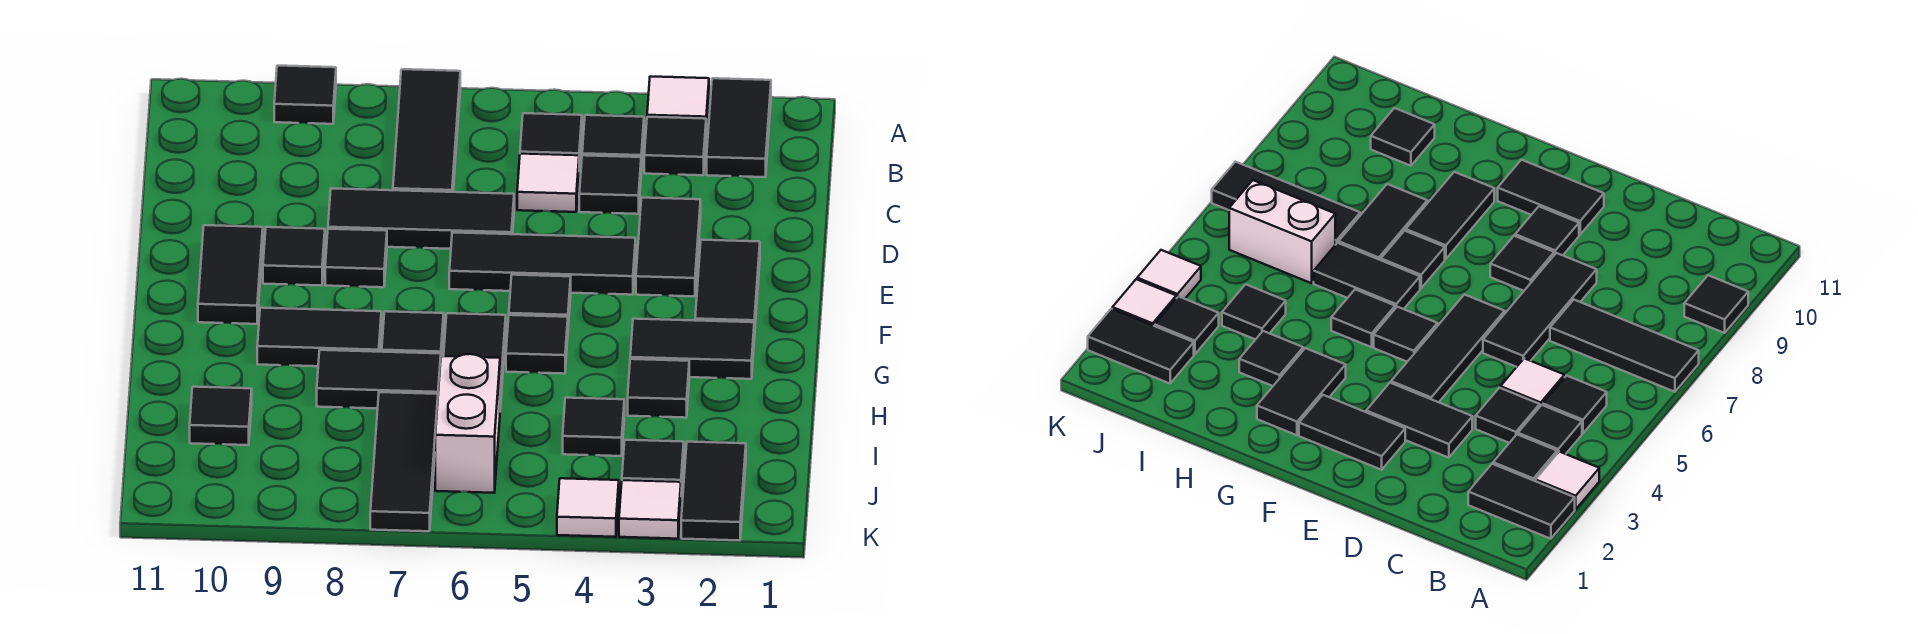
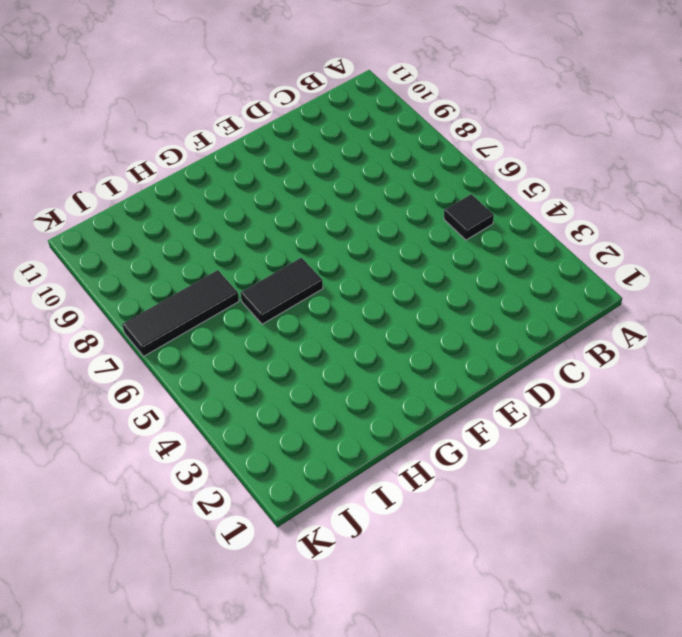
none -> black tile A2:B2 level 1
none -> white tile A3 level 1
none -> black tile A7:C7 level 1
none -> black tile A9 level 1

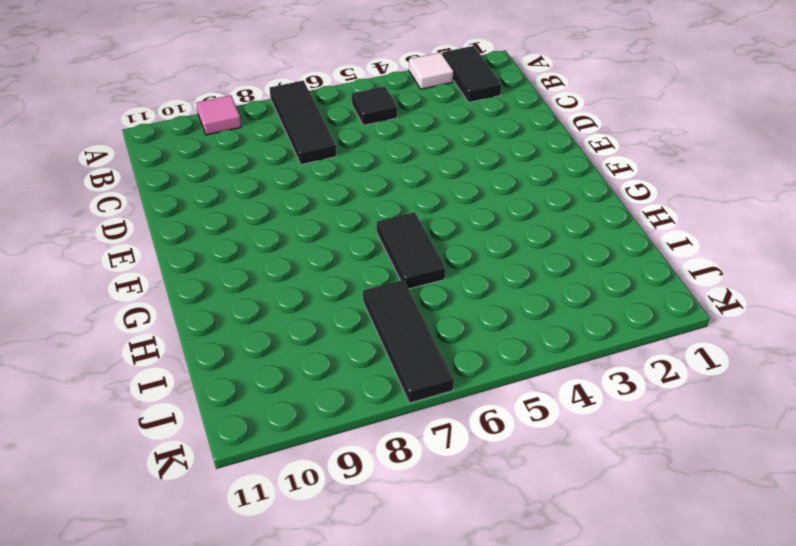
pink tile A9 level 1 -> black tile A9 level 1
none -> black tile B3 level 1
none -> black tile B4 level 1
none -> black tile C4 level 1
none -> white tile C5 level 1

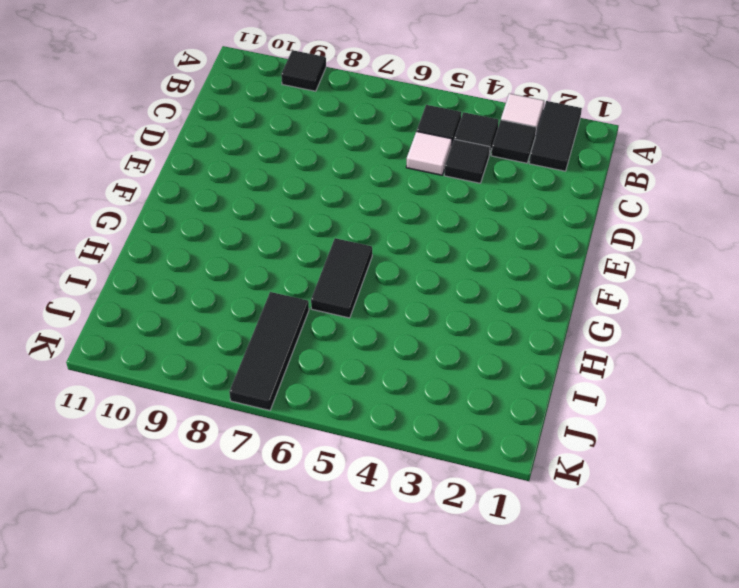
none -> black tile A7:C7 level 1
none -> black tile D3:E3 level 1
none -> black tile D6:D8 level 1
none -> black tile E2:F2 level 1

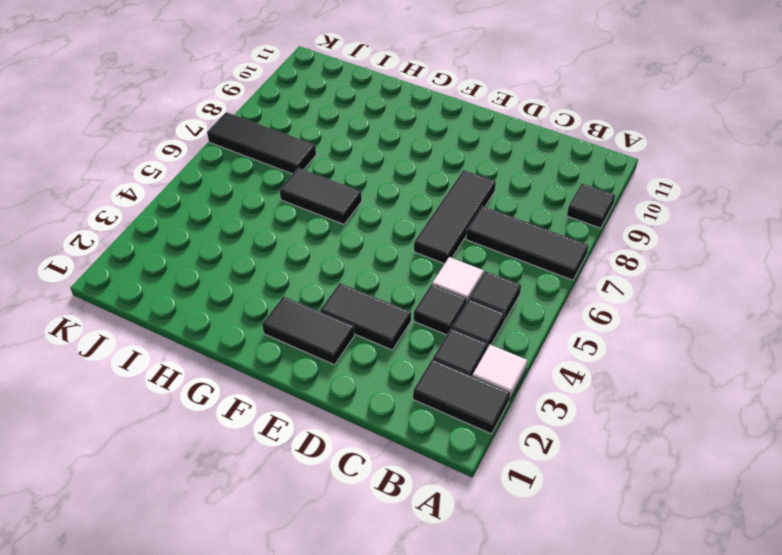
none -> black tile E4:E6 level 1
none -> black tile E8 level 1
none -> black tile E9 level 1
none -> black tile E10:F10 level 1

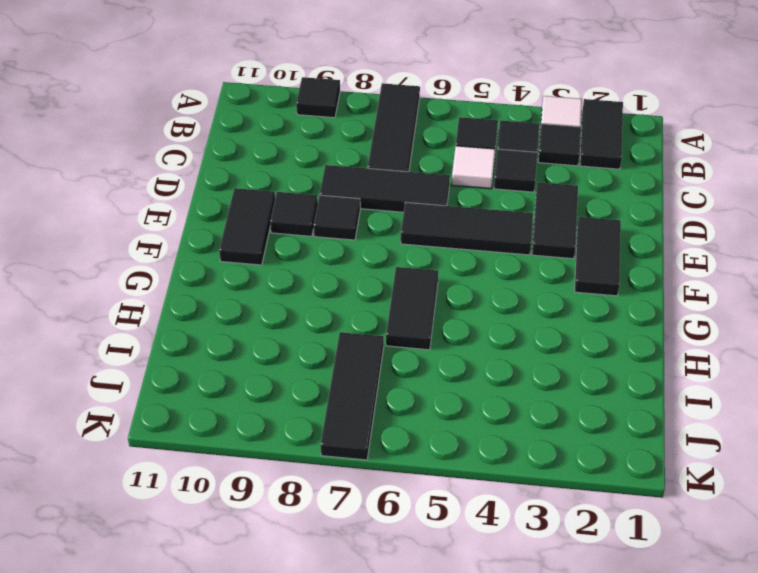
none -> black tile F5 level 1
none -> black tile G2:G3 level 1
none -> black tile G5 level 1
none -> black tile G7 level 1

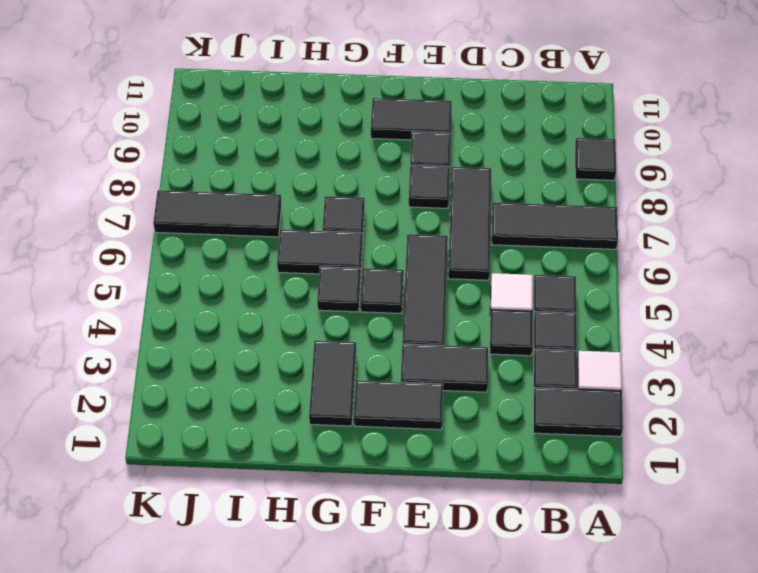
none -> black tile G8:G9 level 1
none -> black tile H3 level 1
none -> black tile H7:H8 level 1
none -> black tile I4 level 1

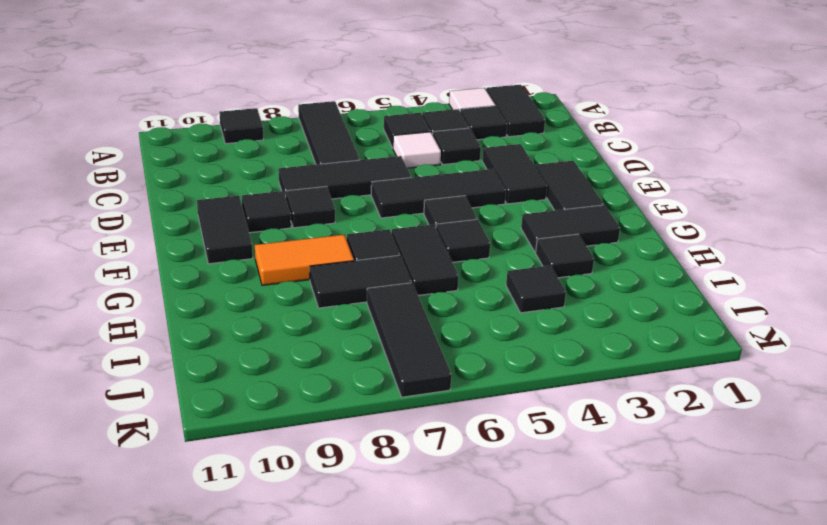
orange tile G8:G9 level 1 -> black tile G8:G9 level 1
none -> white brick I6:J6 level 1
none -> black tile I10 level 1
none -> black tile J2:K2 level 1
none -> black tile J3 level 1

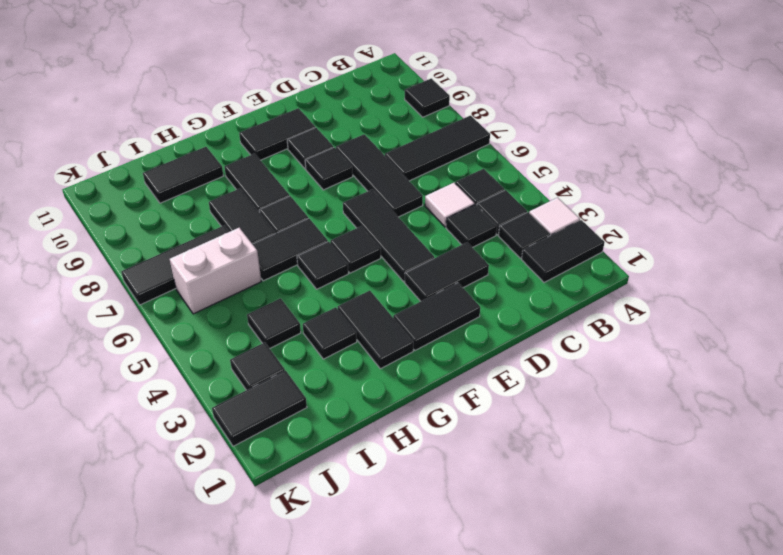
black tile H10:I10 level 1 -> black tile I10 level 1
none -> white tile K3 level 1
none -> white tile K4 level 1

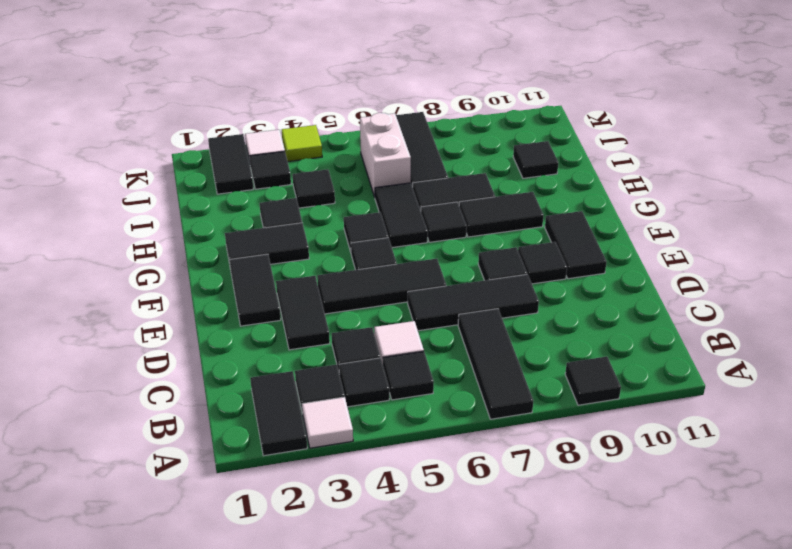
lime tile K4 level 1 -> white tile K4 level 1

